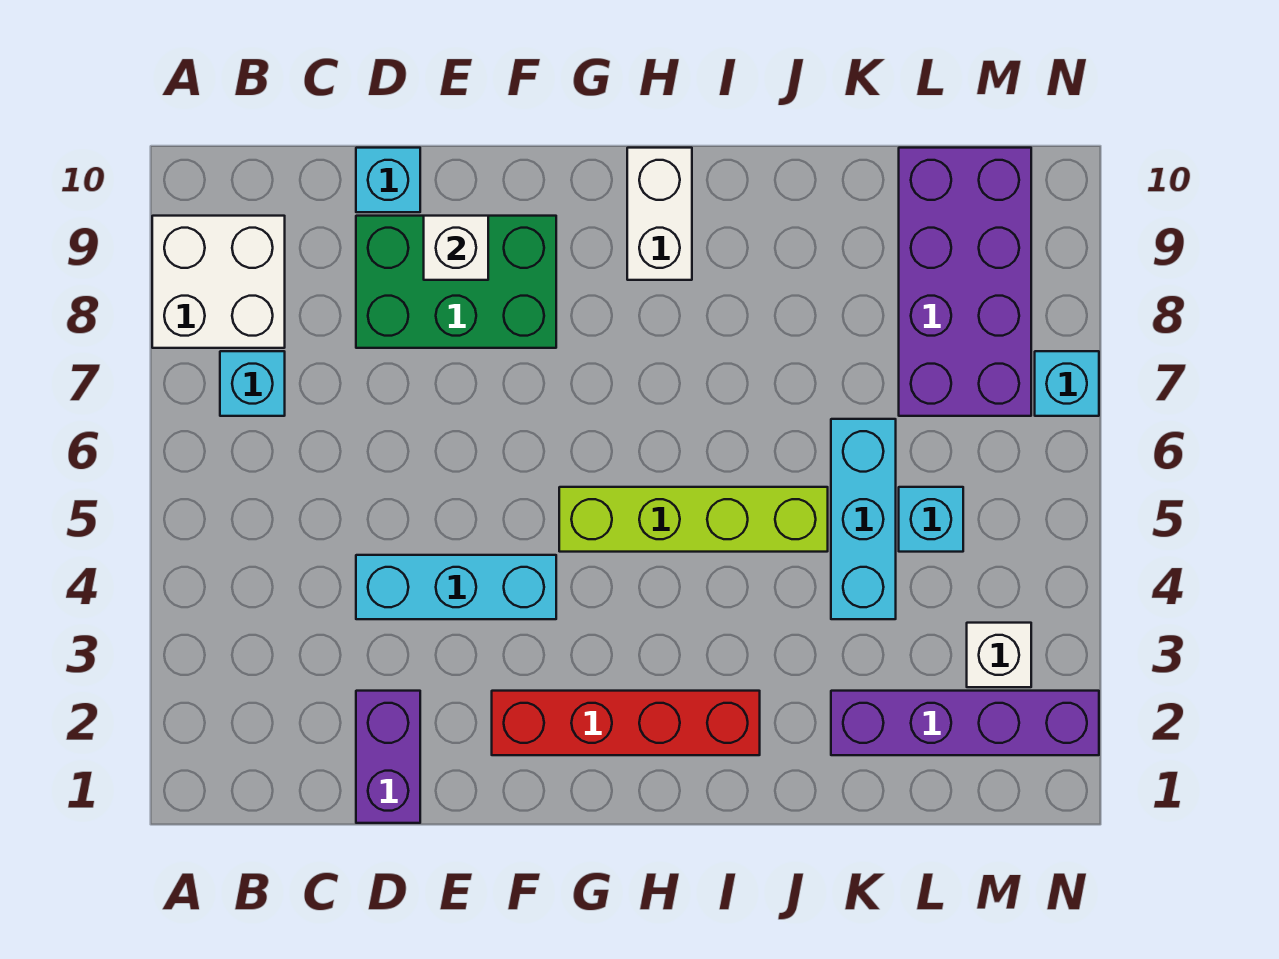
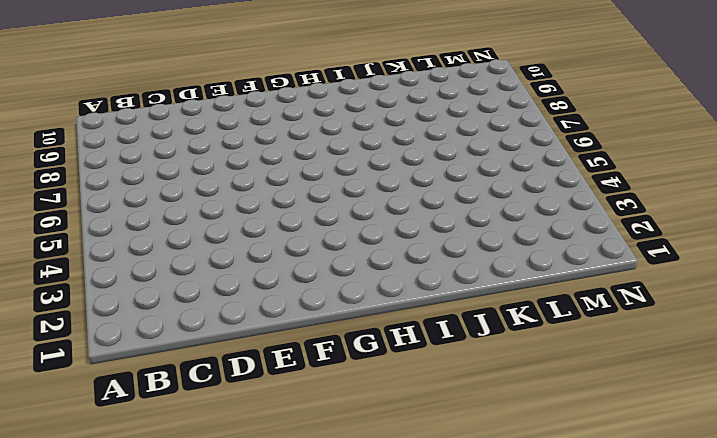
none -> white brick A8:B9 level 1
none -> cyan brick B7 level 1
none -> purple brick D1:D2 level 1

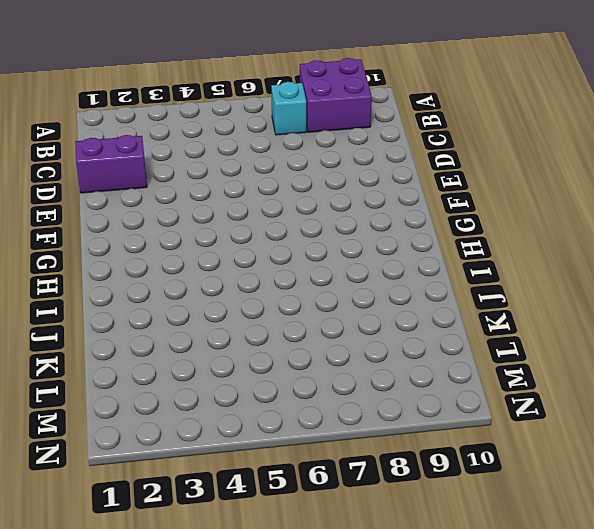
purple brick A8:B9 level 1 -> white brick A8:B9 level 1
none -> cyan brick D4:F4 level 1
none -> green brick D8:F9 level 1
none -> cyan brick D10 level 1

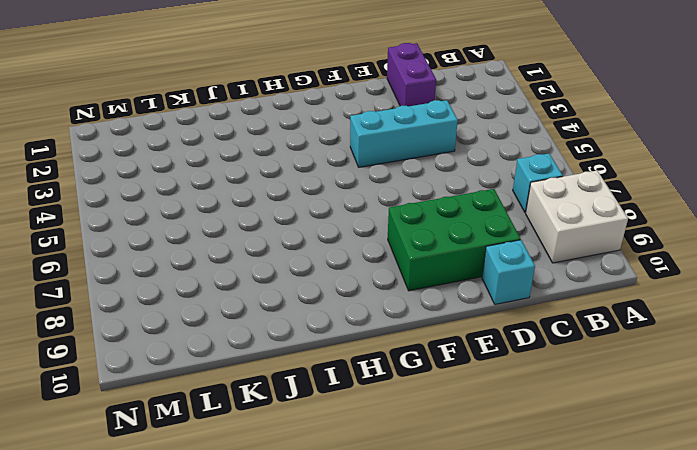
none -> red brick F2:I2 level 1
none -> lime brick G5:J5 level 1
none -> white brick H9:H10 level 1

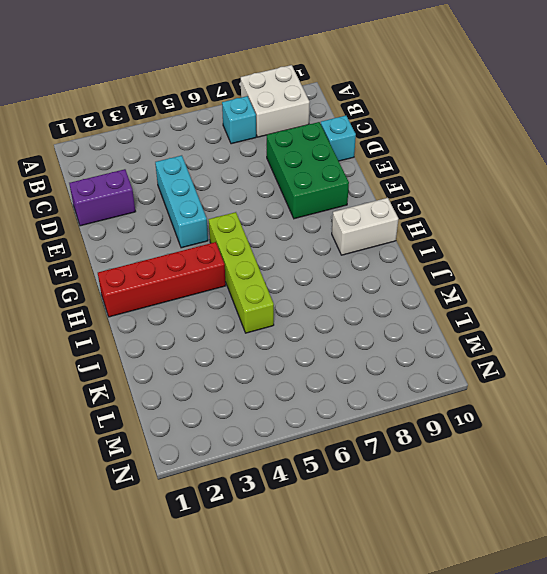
red brick H1:H4 level 1 -> red brick F2:I2 level 1
none -> purple brick K2:N2 level 1
none -> cyan brick K4:K6 level 1
none -> cyan brick L5 level 1

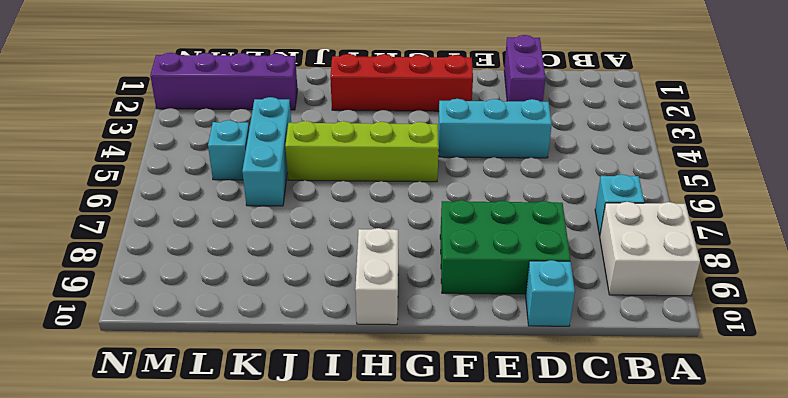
none -> purple brick L7:M10 level 1
none -> white brick M3 level 1
none -> cyan brick N7 level 1

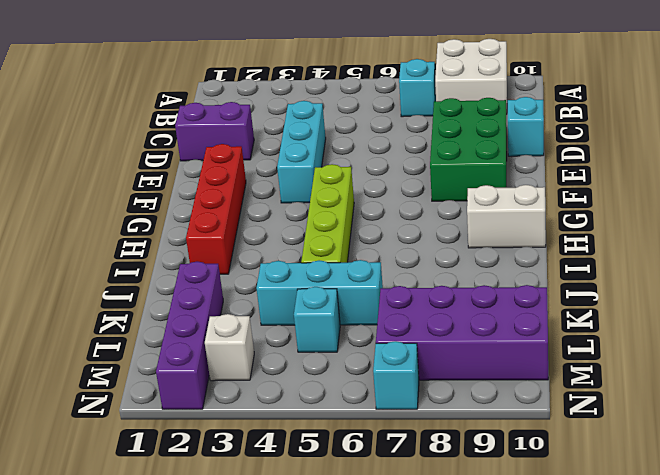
none -> white brick E9 level 2

